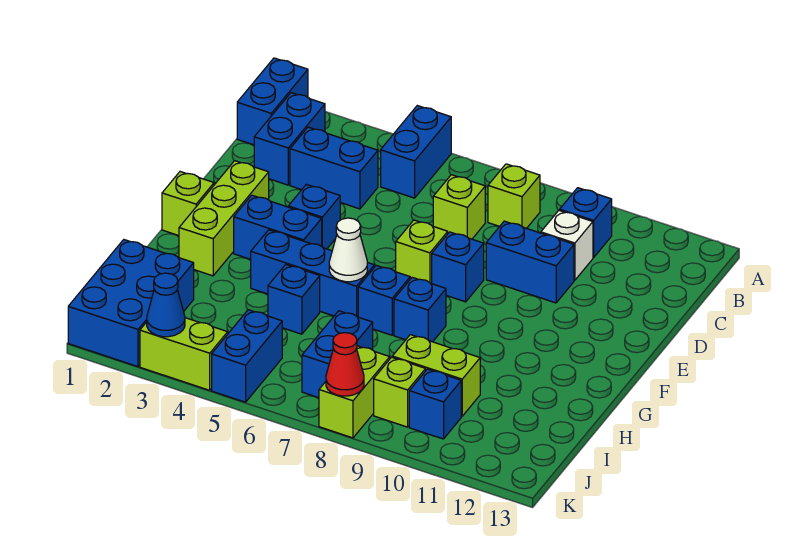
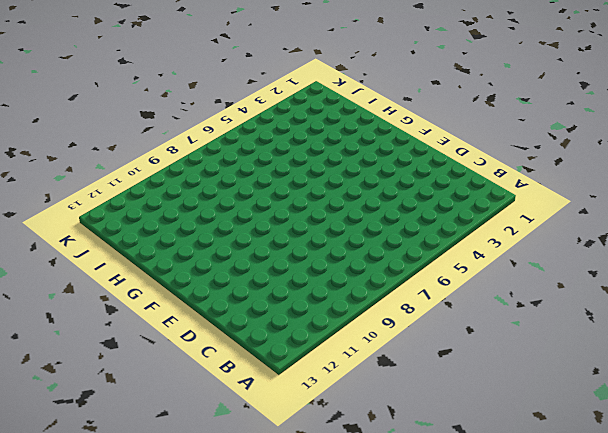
none -> blue brick A1:B1 level 1
none -> blue brick A5:B5 level 1
none -> blue brick B2:C2 level 1
none -> lime brick B8 level 1

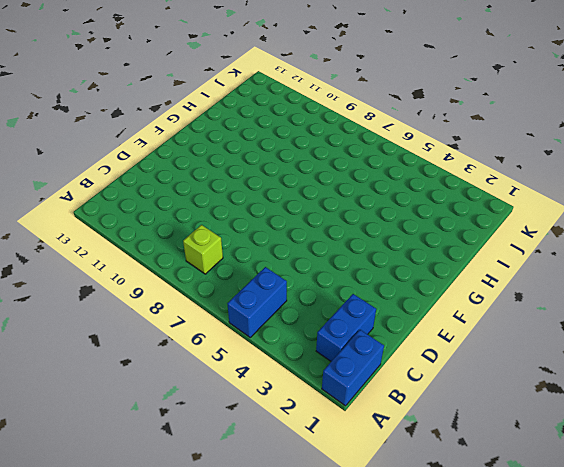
none -> blue brick B10 level 1
none -> blue brick C3:C4 level 1
none -> lime brick C7 level 1
none -> white brick C10 level 1

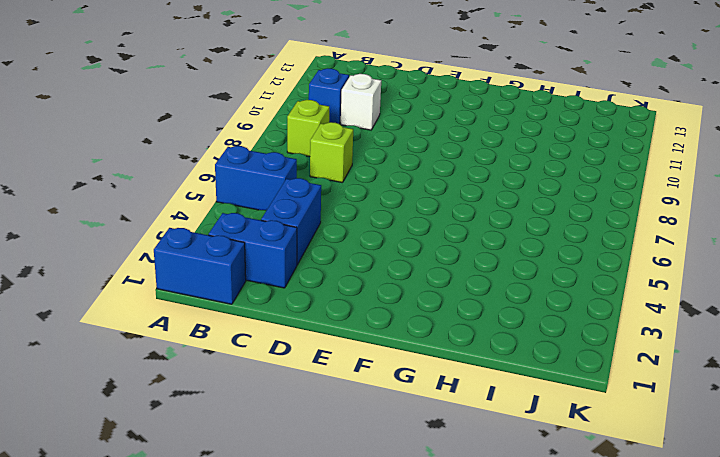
none -> blue brick D9:D10 level 1
none -> lime brick E2:G2 level 1
none -> blue brick E4 level 1
none -> lime brick E7 level 1

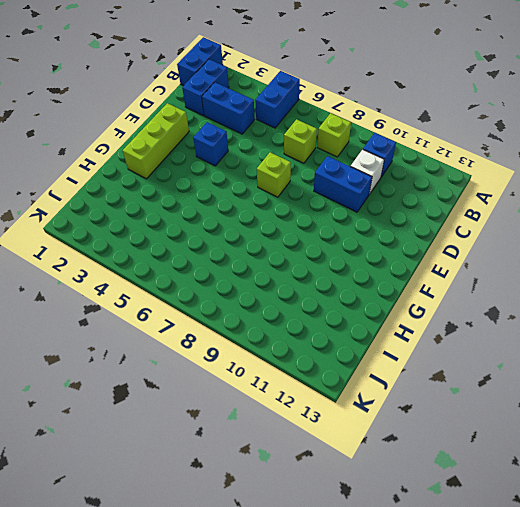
none -> blue brick E8 level 1
none -> lime brick F1 level 1
none -> blue brick F3:F4 level 1
none -> blue brick G4:G6 level 1

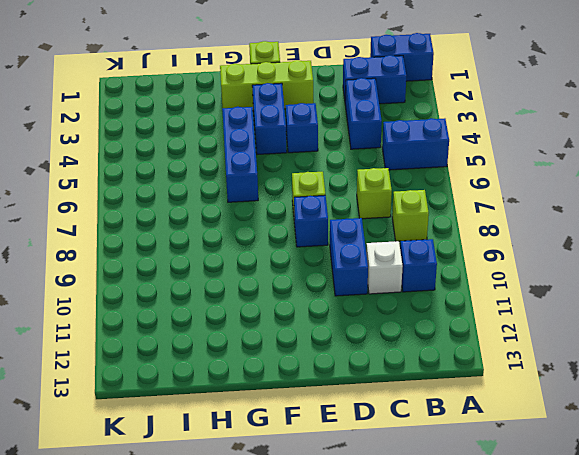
none -> blue brick G7 level 1
none -> blue brick G8 level 1
none -> blue brick H5 level 1
none -> blue brick I1:K2 level 1

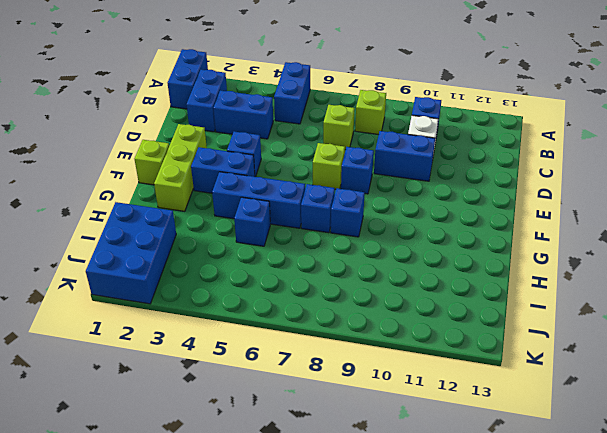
none -> blue brick I7:J7 level 1
none -> lime brick I9:I10 level 1
none -> blue brick J5:K5 level 1
none -> lime brick J8:K8 level 1

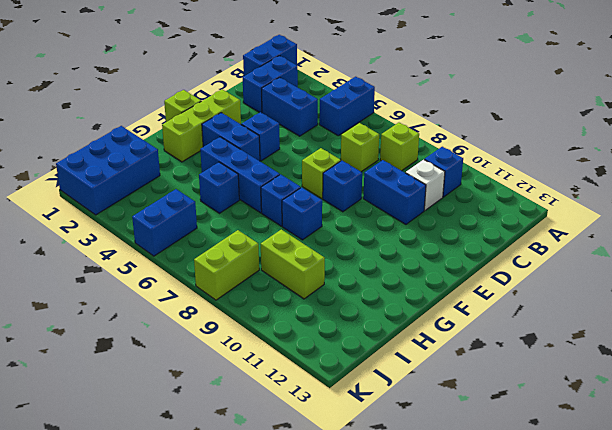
none -> blue brick I7:J7 level 1
none -> lime brick J9 level 1
none -> blue brick J10 level 1
none -> lime brick K3:K4 level 1

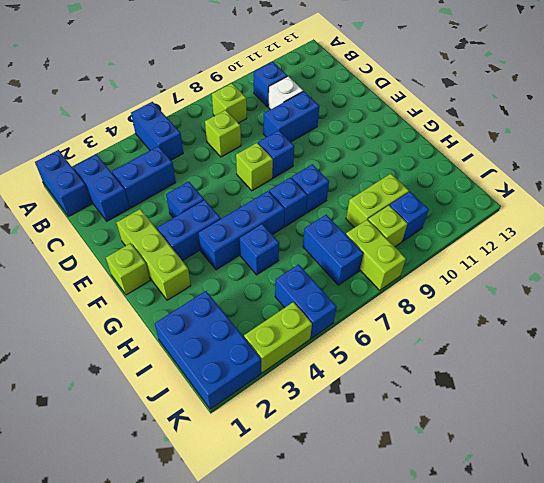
none -> white cone G6 level 2
none -> blue cone K3 level 2
none -> red cone K8 level 2

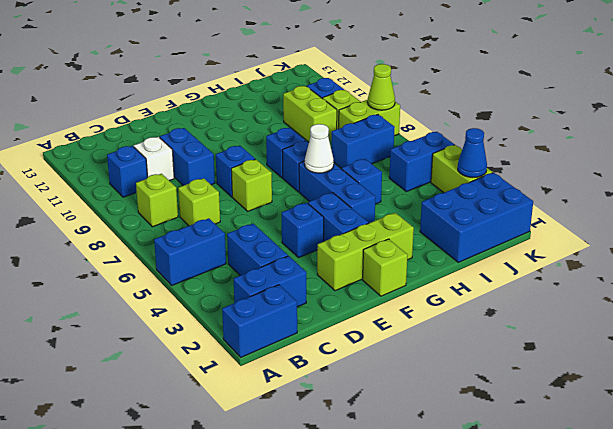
lime cone K8 level 2 -> red cone K8 level 2

